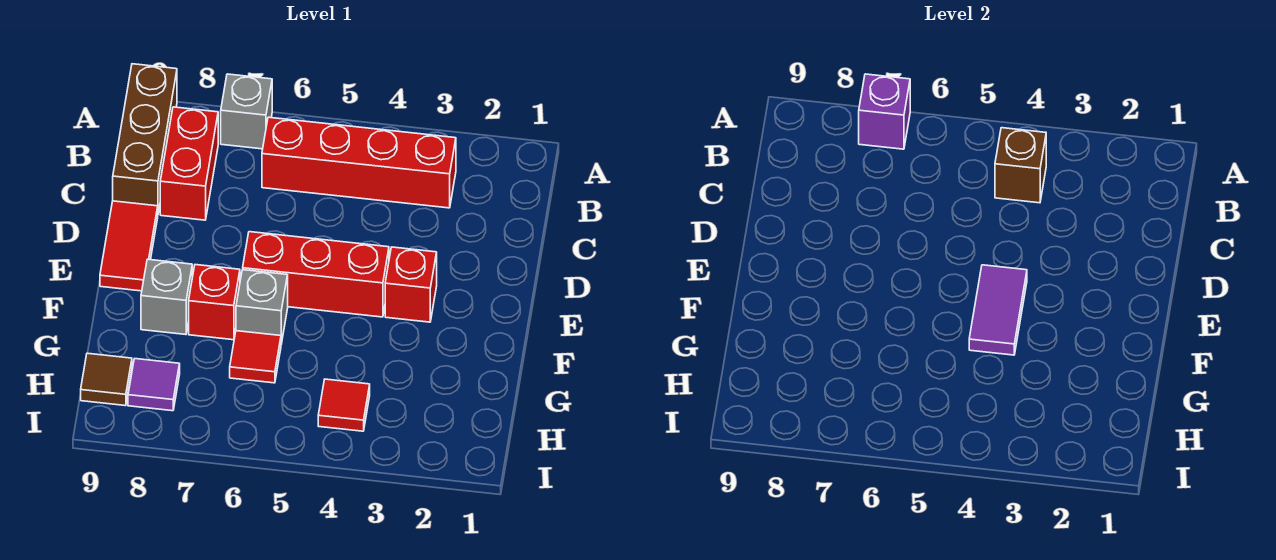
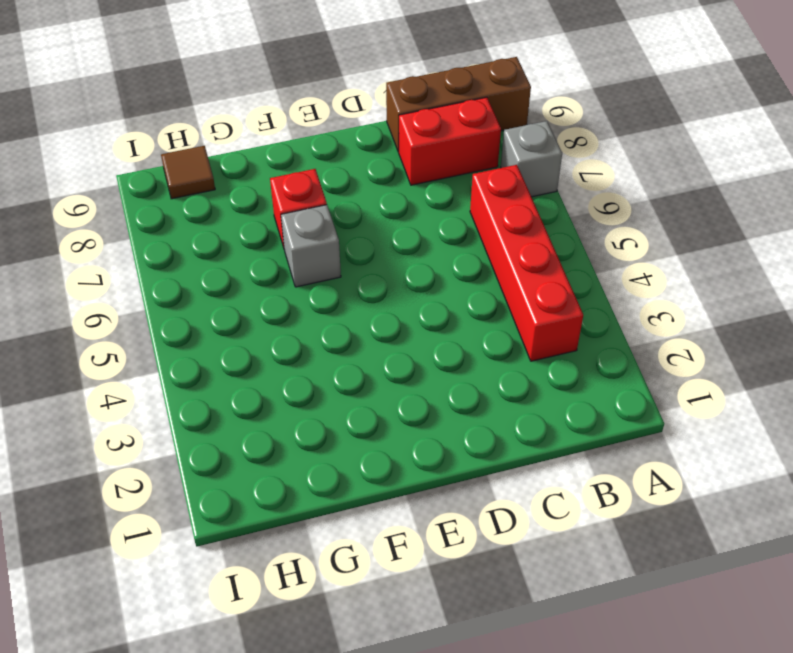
none -> red tile D9:E9 level 1
none -> red brick E3 level 1
none -> red brick E4:E6 level 1

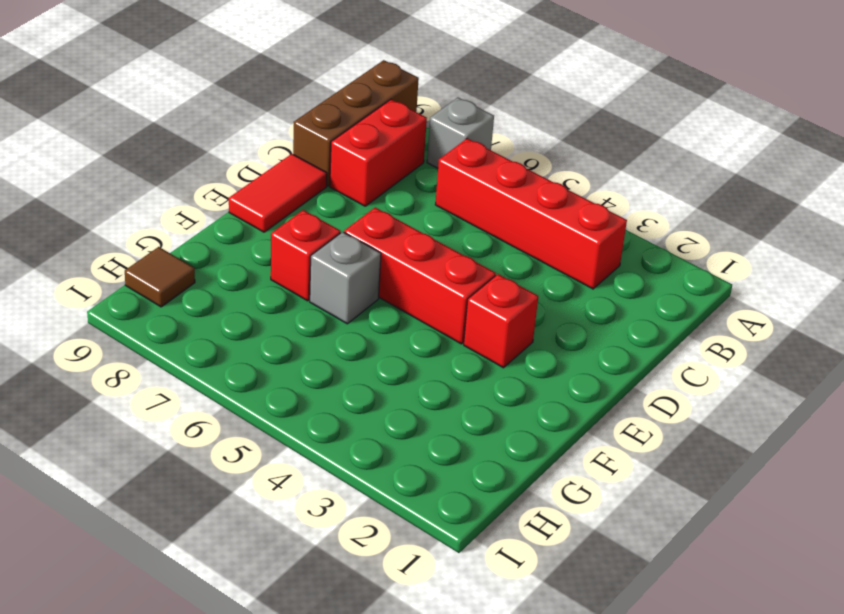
none -> grey brick F8 level 1
none -> red tile G6 level 1
none -> red tile H4 level 1

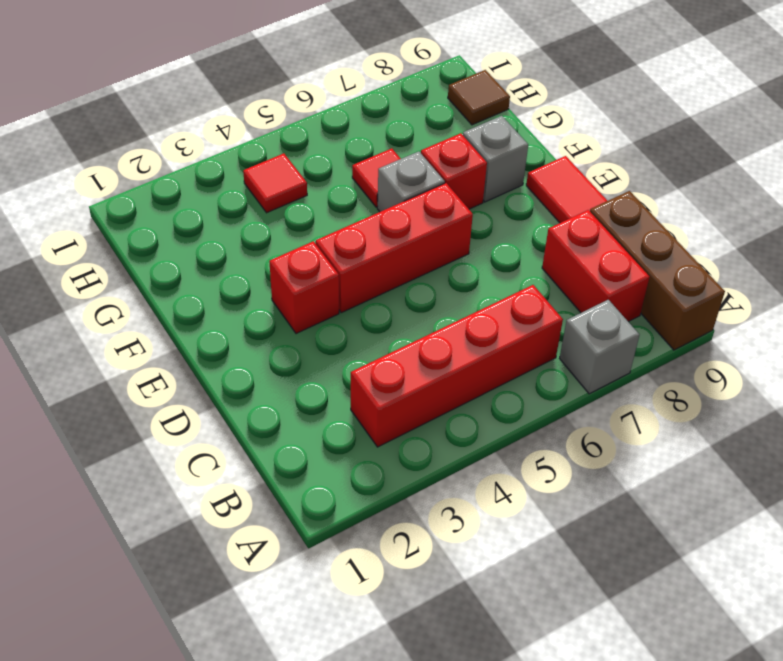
none -> purple tile H8 level 1
none -> purple brick A7 level 2
none -> brown brick B4 level 2

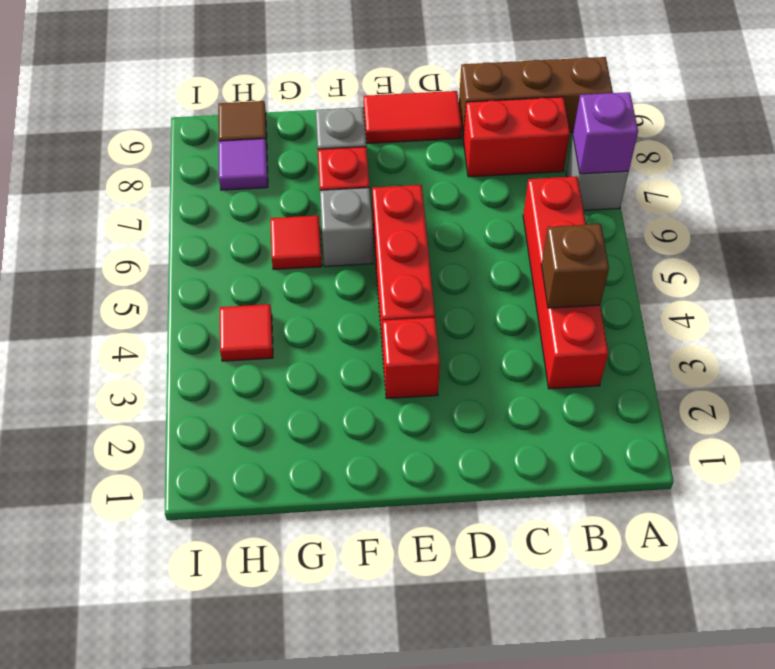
none -> purple tile E4:F4 level 2

